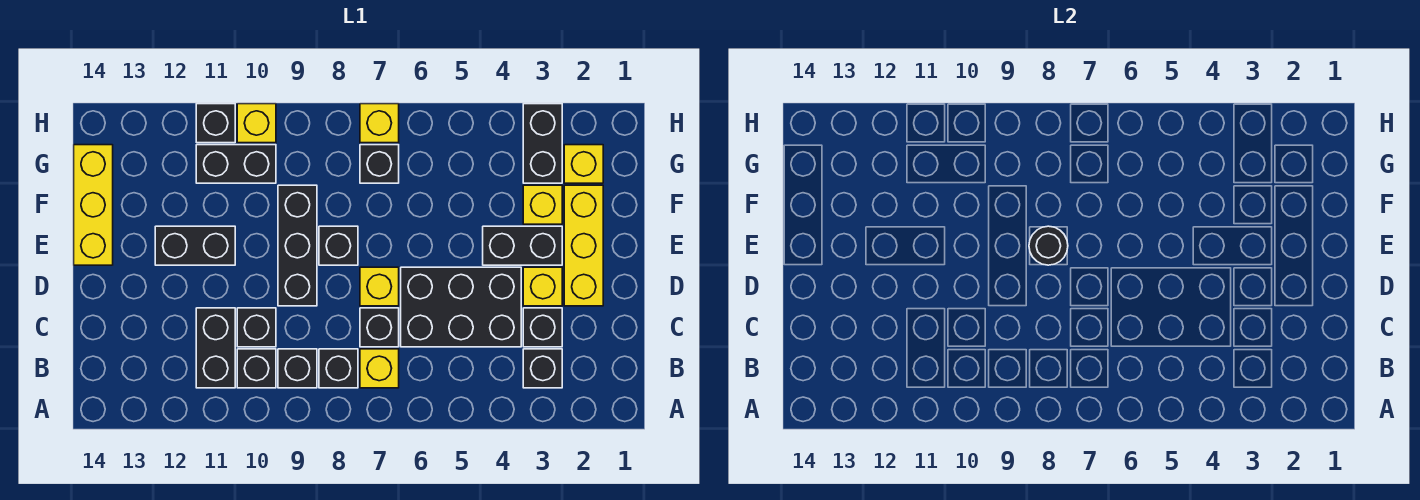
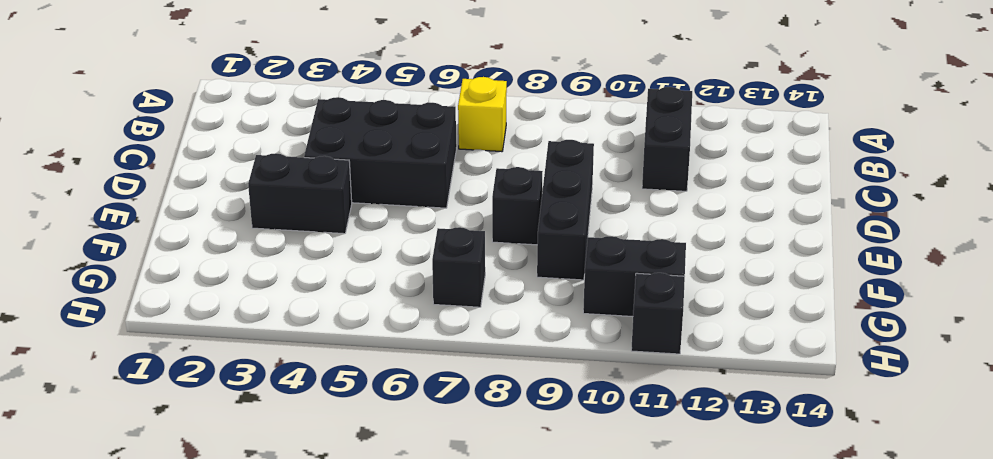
none -> black brick B3 level 1
none -> black brick B8 level 1
none -> black brick B9 level 1

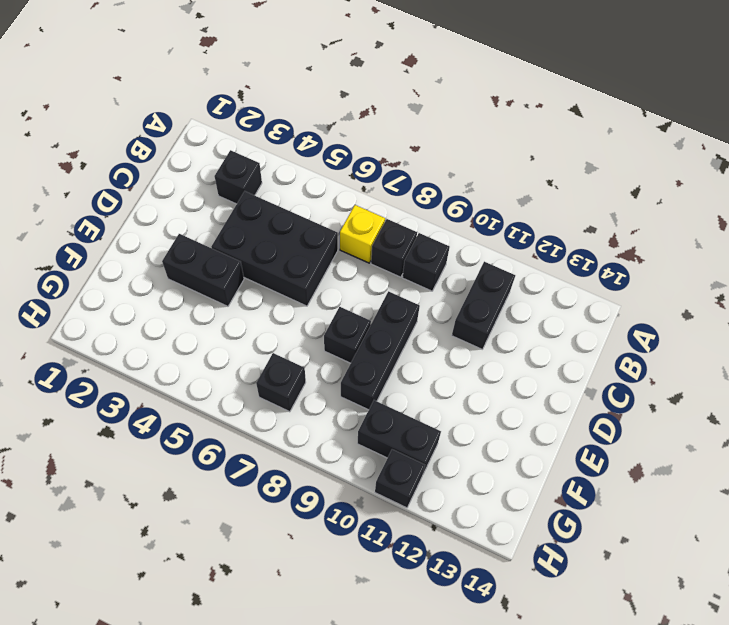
none -> black brick B10 level 1
none -> black brick C3 level 1
none -> black brick C7 level 1

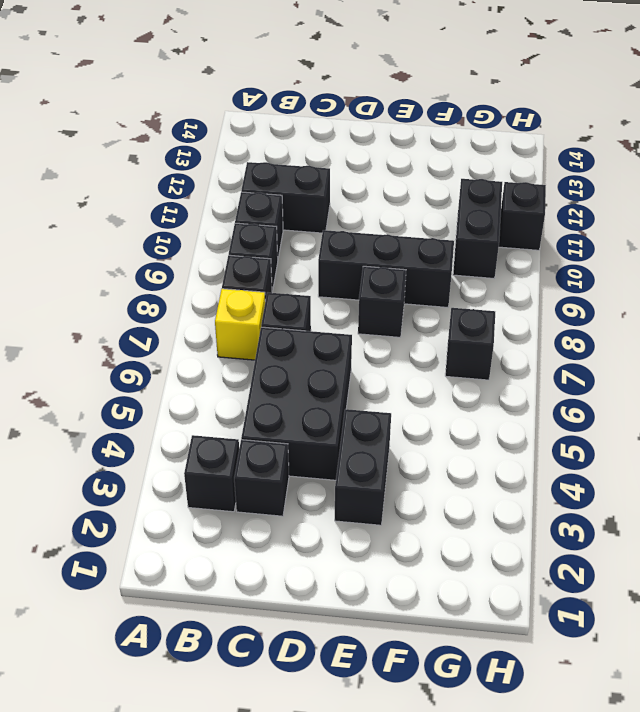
none -> black brick C10 level 1
none -> yellow brick D2:F2 level 1
none -> yellow brick D3 level 1

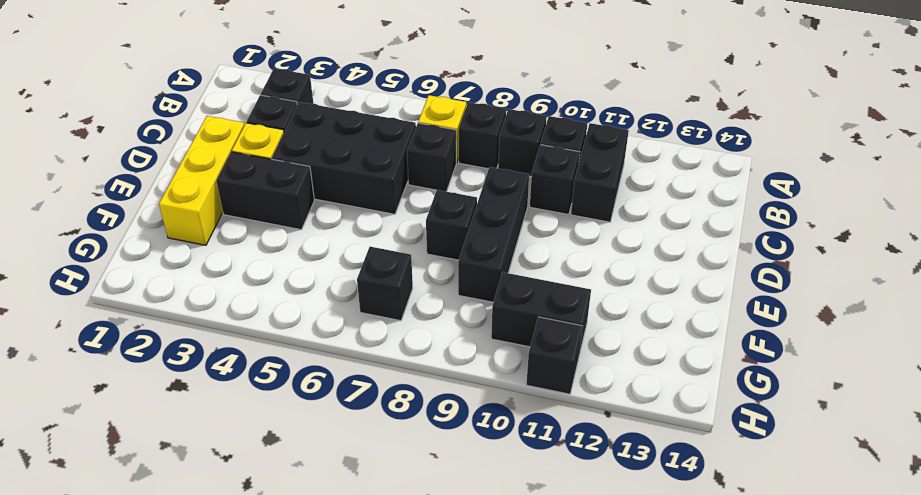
none -> yellow brick D7 level 1
none -> black brick E11:E12 level 1
none -> yellow brick E14:G14 level 1

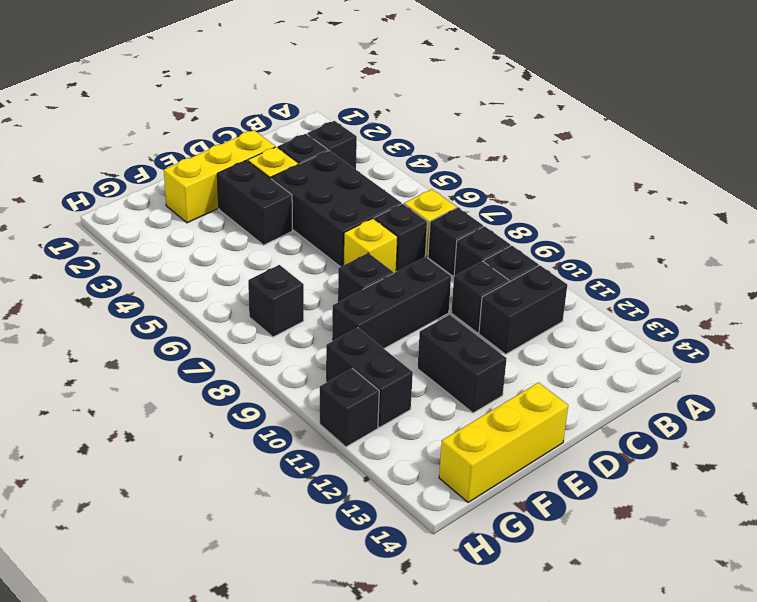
none -> yellow brick F3 level 1
none -> yellow brick G2 level 1
none -> black brick G3:H3 level 1

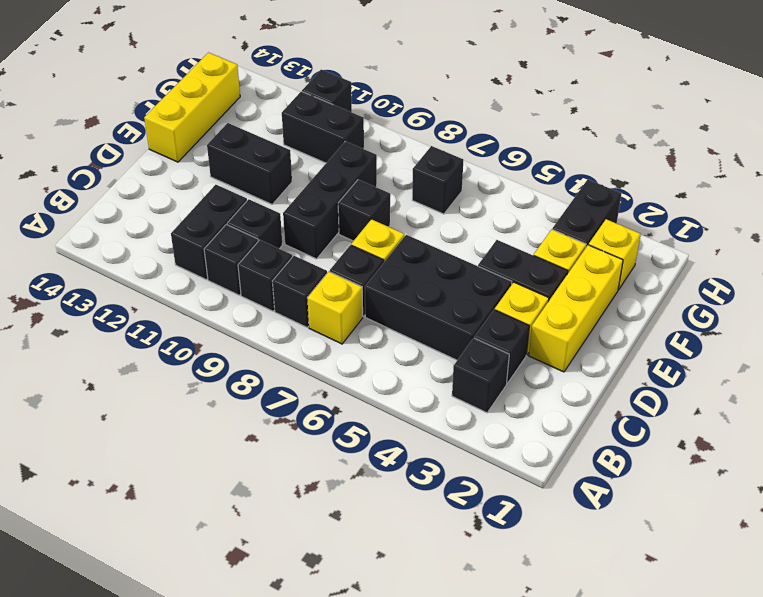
none -> yellow brick H7 level 1
none -> yellow brick H10 level 1
none -> black round brick E8 level 2

